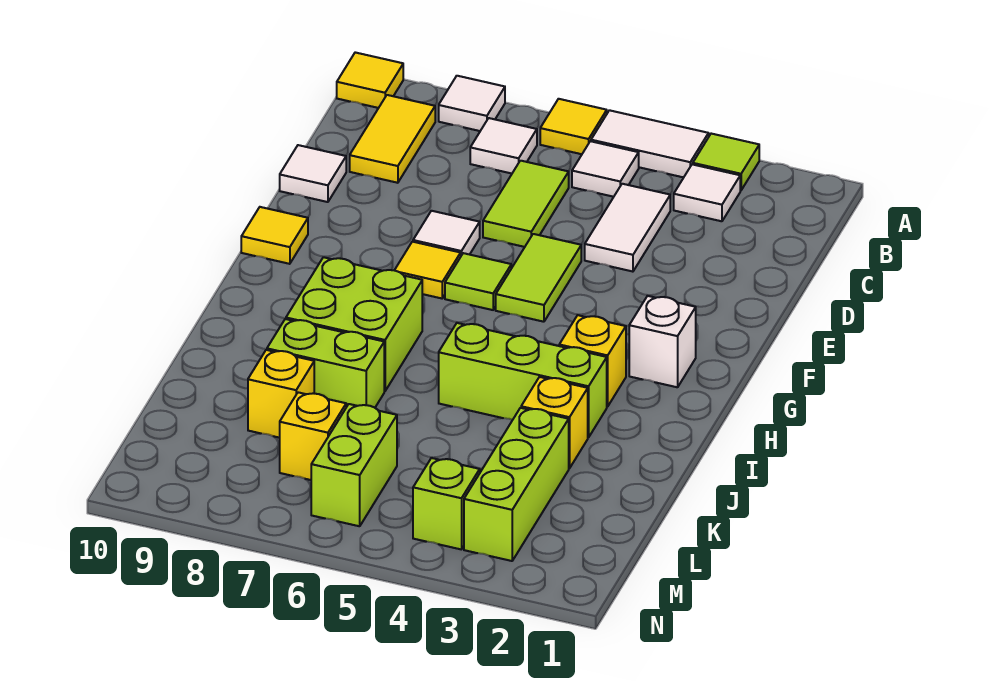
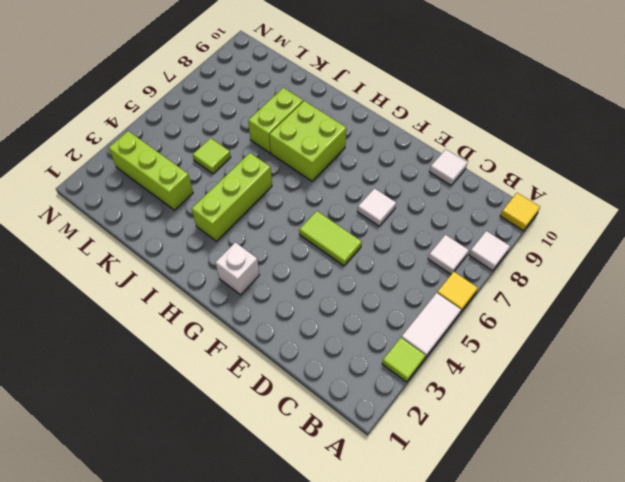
lime tile K5 level 1 -> lime tile F6 level 1
none -> white tile B3 level 1
none -> white tile B5 level 1
none -> yellow tile B9:C9 level 1

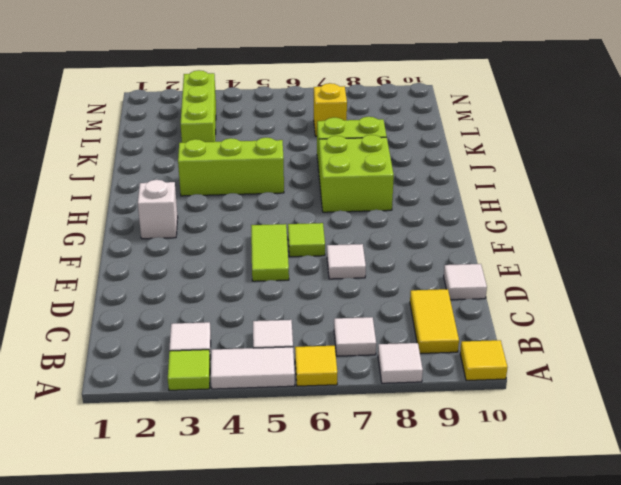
none -> white tile C4:D4 level 1
none -> lime tile C6:D6 level 1
none -> yellow tile F7 level 1

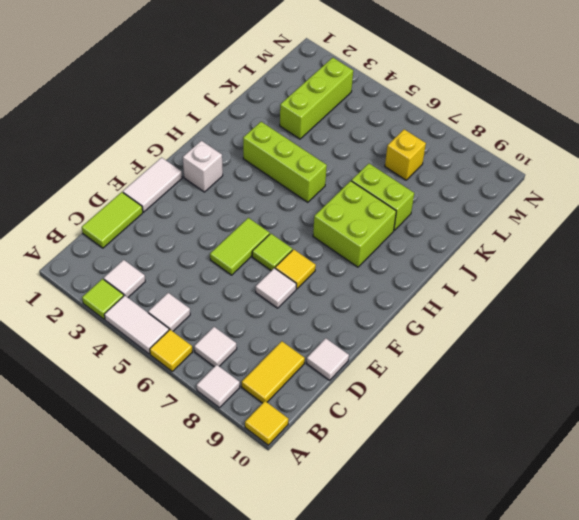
lime tile C1:D1 level 1 -> lime tile C6:D6 level 1
white tile E1:F1 level 1 -> white tile C4:D4 level 1
none -> yellow tile F10 level 1
none -> yellow brick H3 level 1
none -> yellow brick J3 level 1

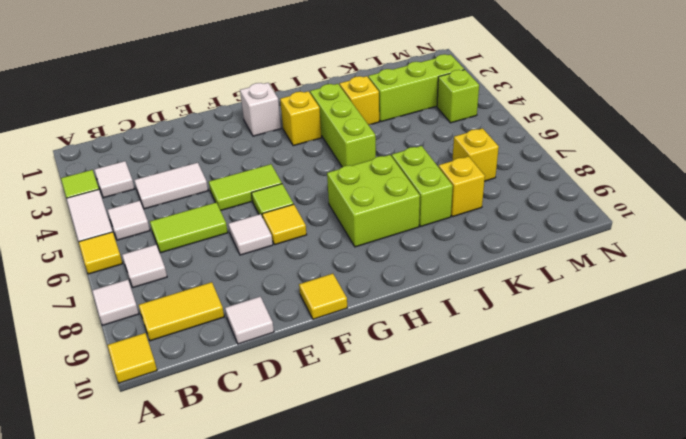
none -> lime brick L6:M6 level 1

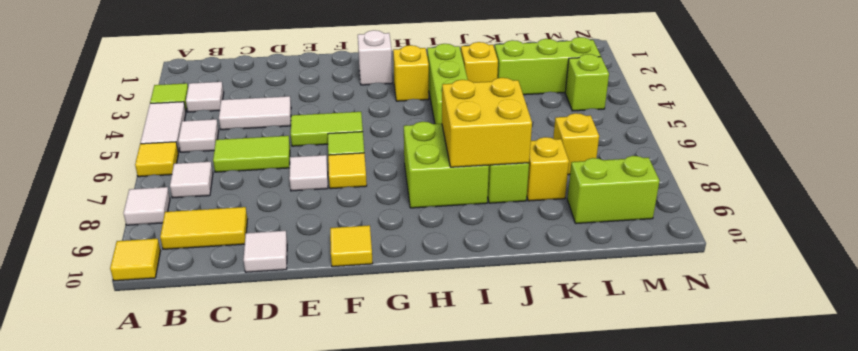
yellow brick I7:J8 level 2 -> none
lime brick L9:M9 level 1 -> lime brick L6:M6 level 1

